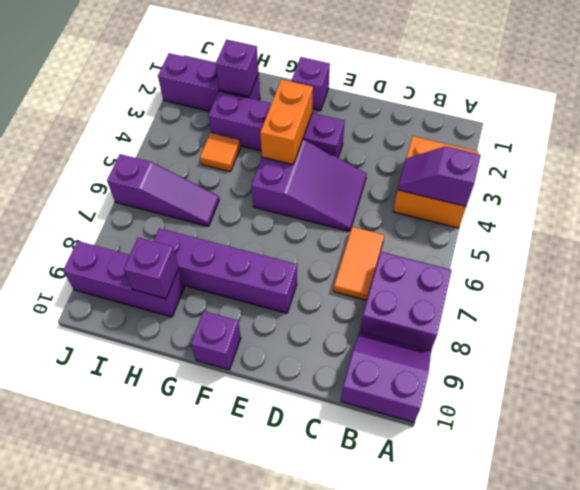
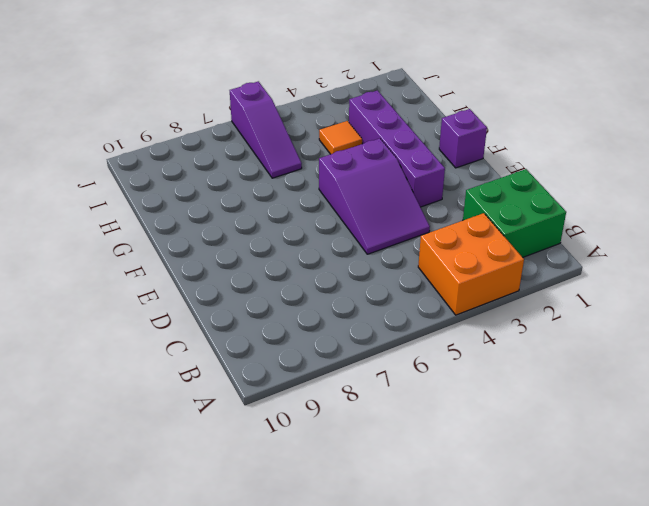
green brick B1:C2 level 1 -> none
none -> purple brick A7:B8 level 1
none -> purple slope A9:B10 level 1 top 10
none -> orange tile C6:C7 level 1

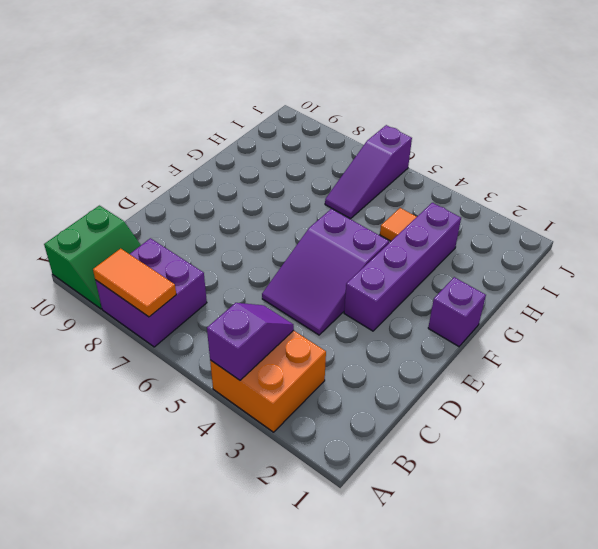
orange tile A7:A8 level 2 -> orange tile C6:C7 level 1
green slope A9:B10 level 1 top 10 -> purple slope A9:B10 level 1 top 10
none -> purple brick E8:H8 level 1
none -> purple brick F10 level 1
none -> purple brick H2:J2 level 1

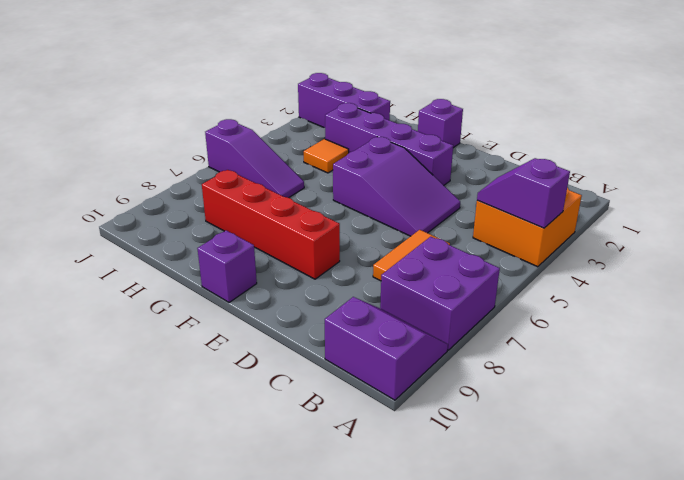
red brick E8:H8 level 1 -> purple brick E8:H8 level 1
none -> purple brick H9:J9 level 1
none -> orange brick F3:F4 level 2
none -> purple brick H2 level 2

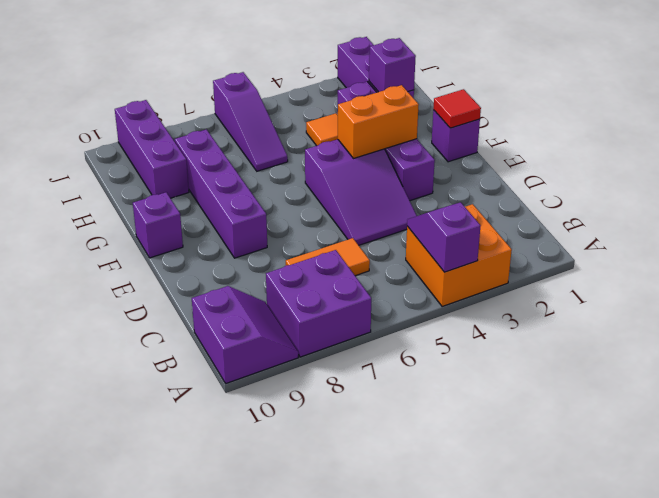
red tile F1 level 2 -> none
none -> purple brick H9 level 2

